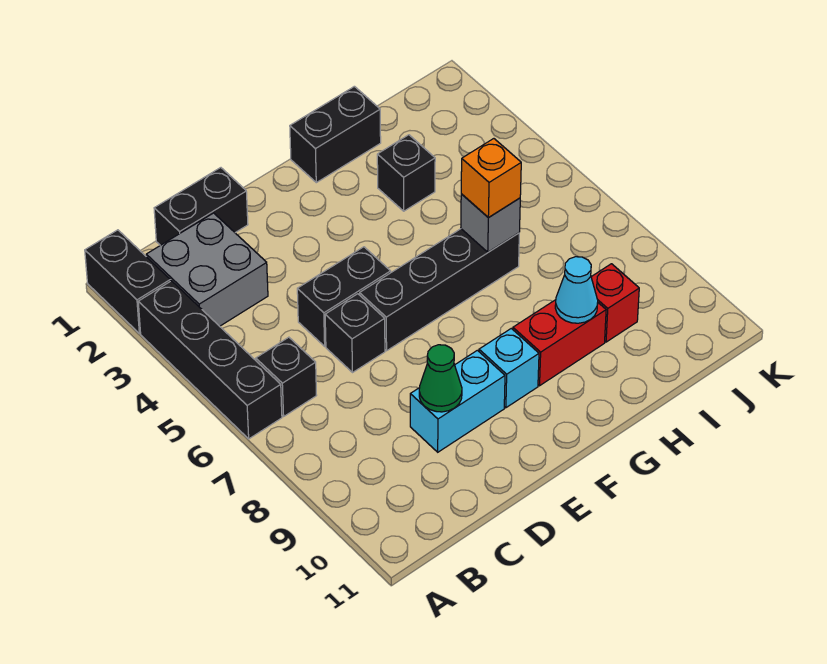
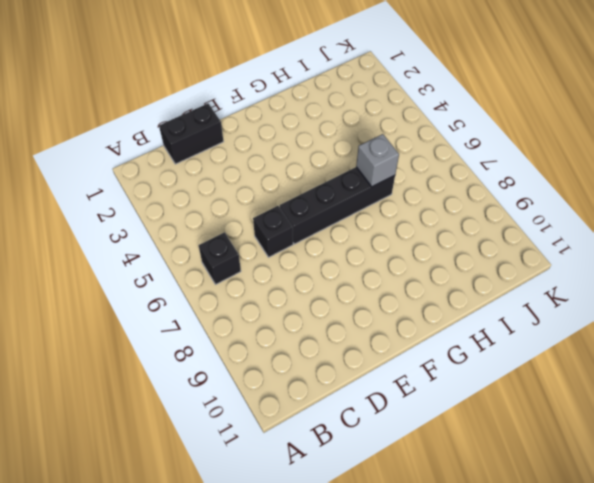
none -> black brick A1:A2 level 1
none -> black brick A3:A6 level 1
none -> grey brick B2:C3 level 1

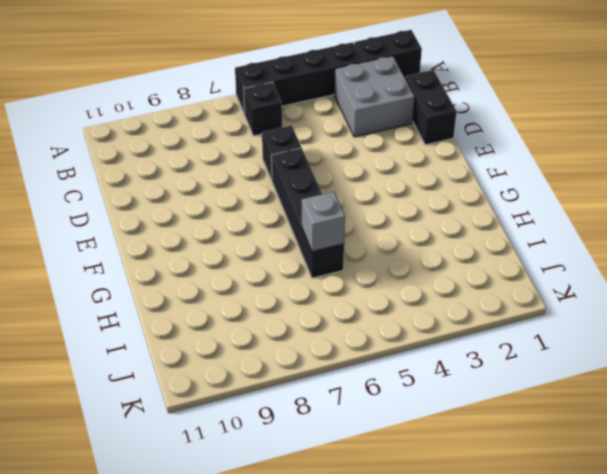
none -> black brick D5:E5 level 1
none -> cyan brick D9:E9 level 1
none -> cyan brick F9 level 1

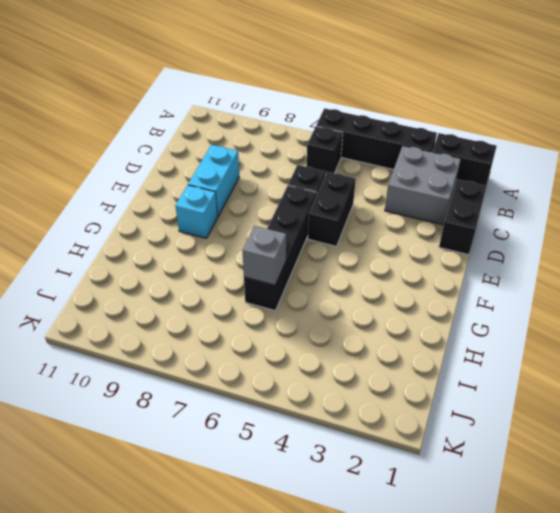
none -> black brick G1:H1 level 1
none -> red brick G9:H9 level 1
none -> black brick H3 level 1

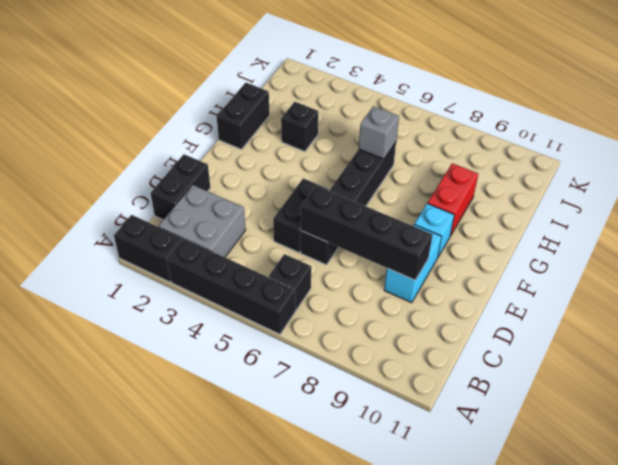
black brick D6:D9 level 2 -> green cone D9 level 2
none -> red brick I9 level 1
none -> cyan cone H9 level 2
none -> orange brick H6 level 3

